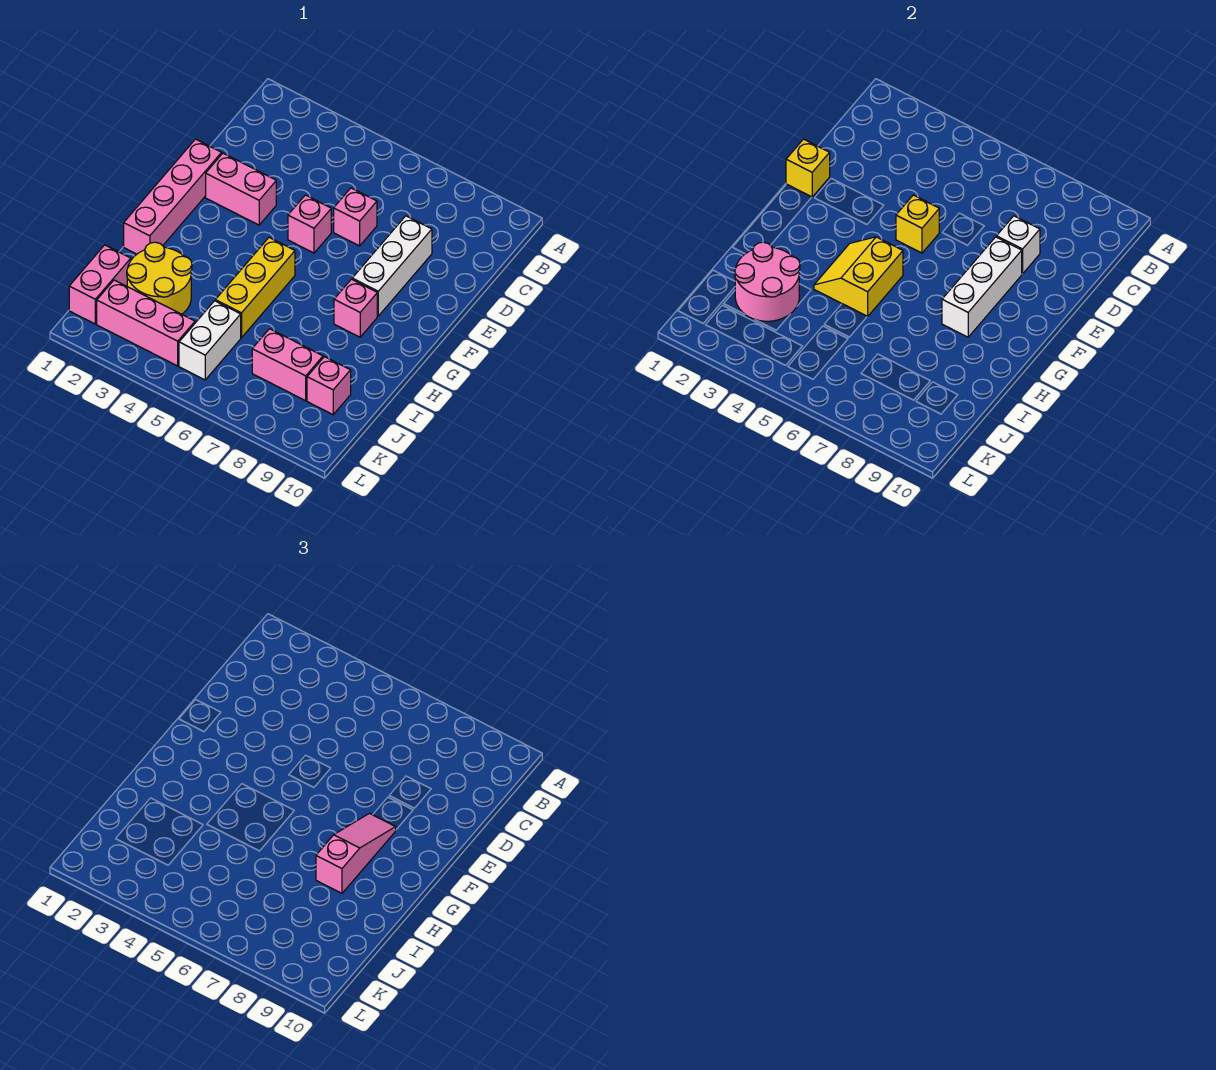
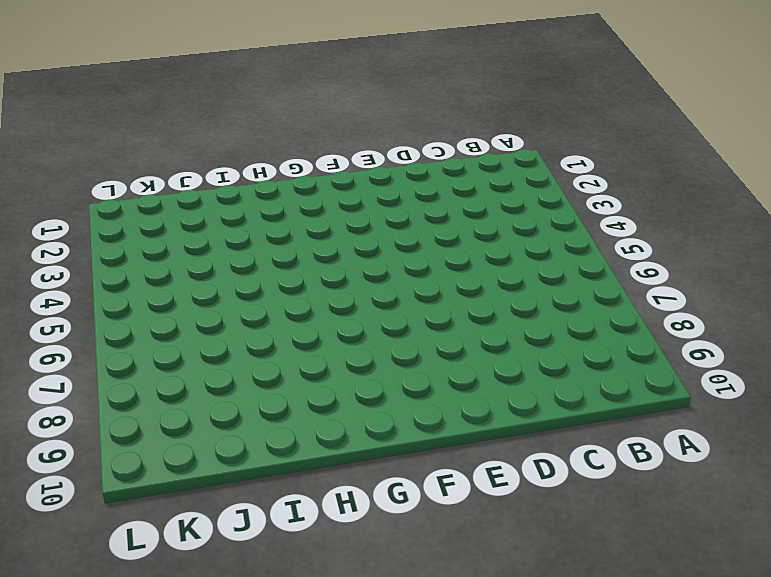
none -> pink brick D6 level 1
none -> white brick D8:F8 level 1
none -> pink brick E1:H1 level 1

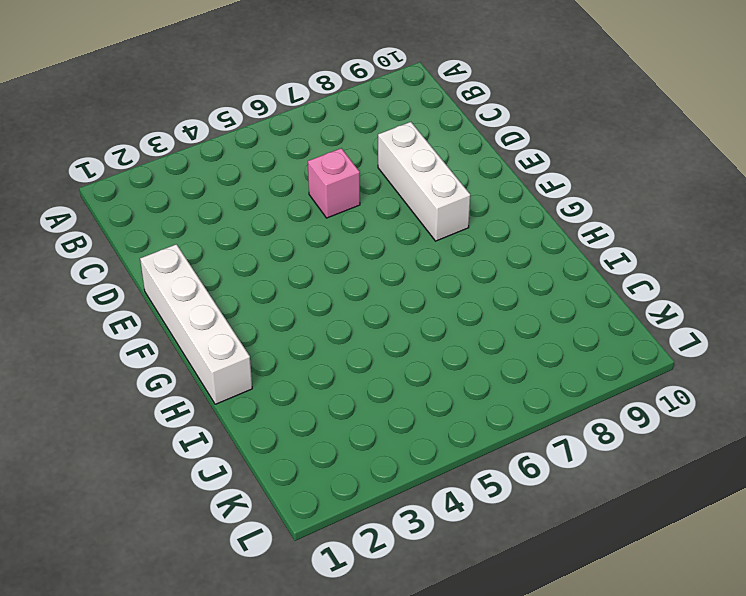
white brick E1:H1 level 1 -> pink brick E1:H1 level 1
none -> pink brick E2:E3 level 1
none -> pink brick E5 level 1
none -> yellow brick G5:I5 level 1

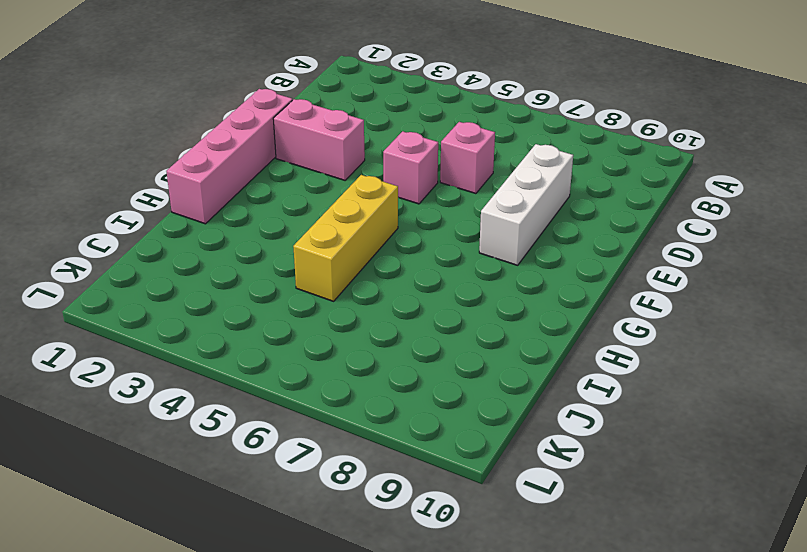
none -> pink brick G8 level 1
none -> yellow round brick I2:J3 level 1
none -> pink brick J1:K1 level 1

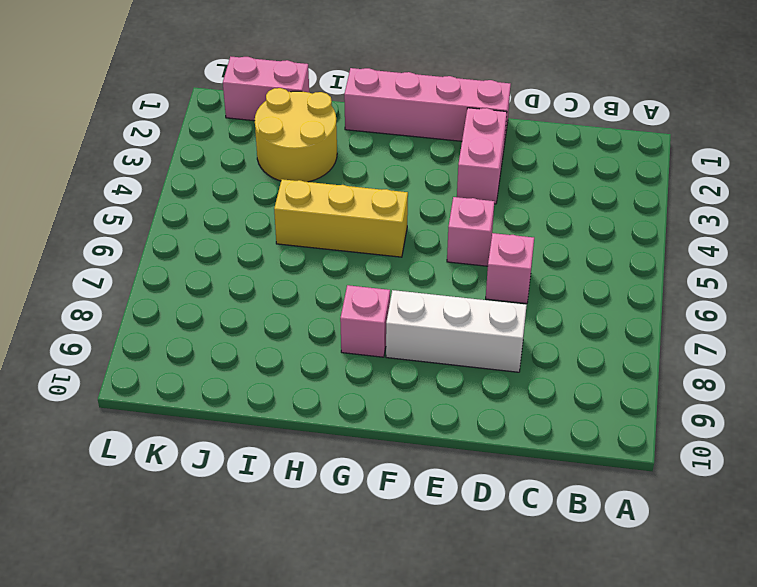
none -> white brick J5:K5 level 1
none -> pink brick J7:J8 level 1
none -> pink brick J9 level 1

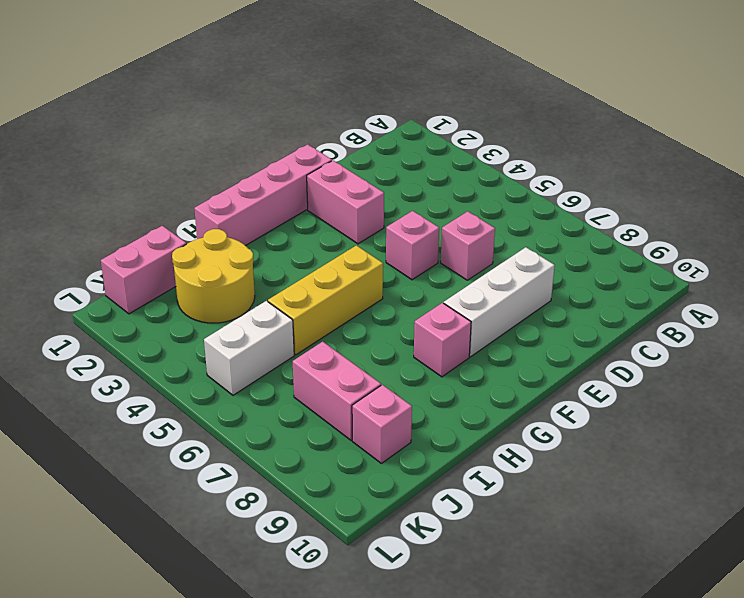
none -> pink brick K2:K4 level 1
none -> white brick D8 level 2
none -> yellow brick E1 level 2

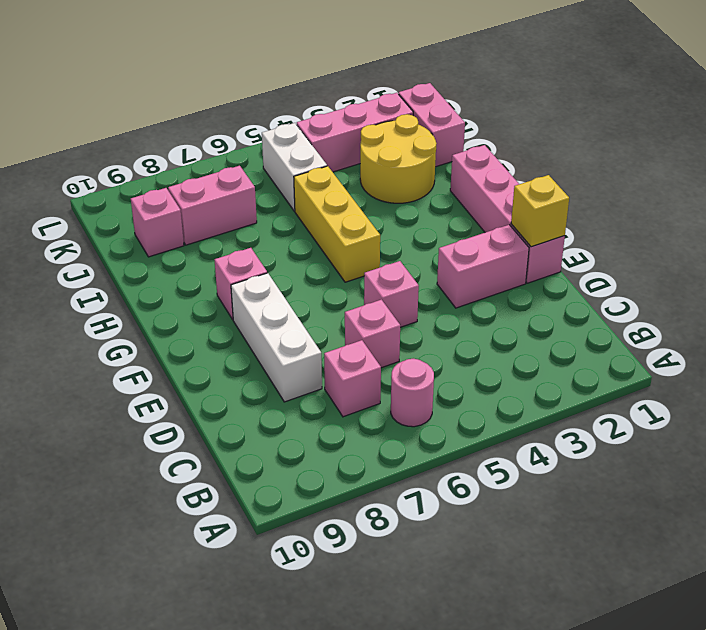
pink round brick B6 level 1 -> none
pink brick C7 level 1 -> none
none -> white brick D8 level 2
none -> yellow brick E5 level 2
none -> white brick E8:G8 level 2

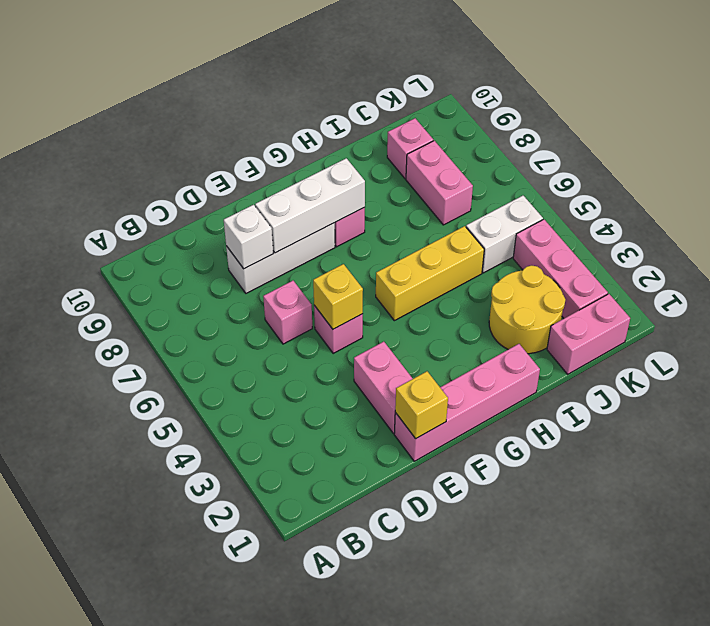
none -> yellow slope G4:H5 level 2 top 5
none -> pink round brick I2:J3 level 2
none -> pink slope F8:H8 level 3 top H

